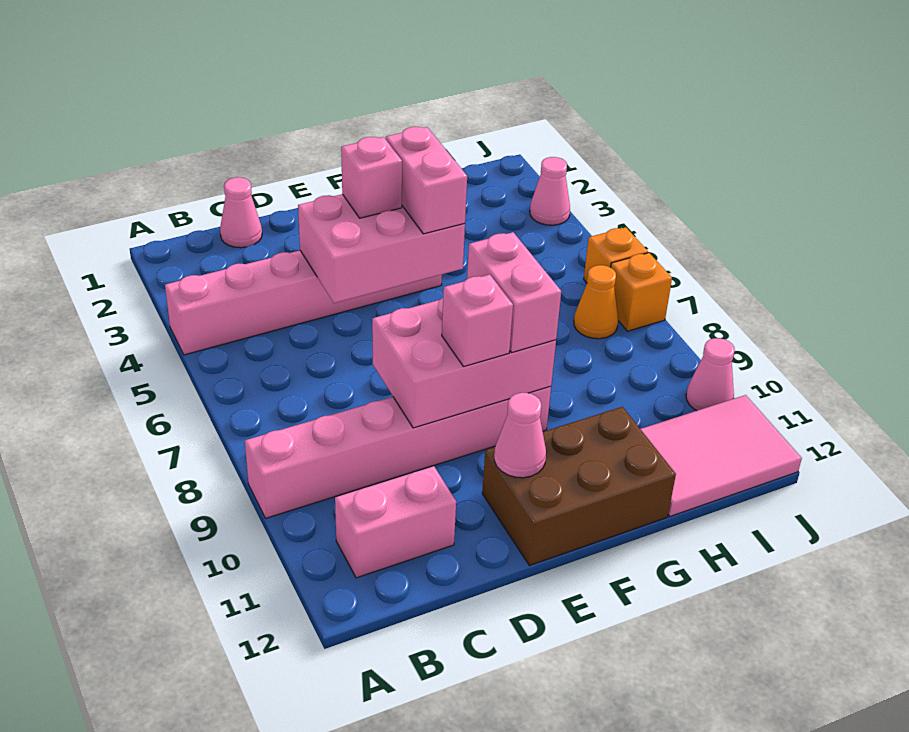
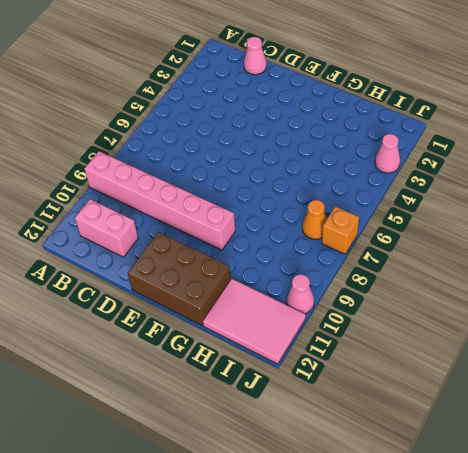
none -> pink brick A4:F4 level 1
none -> orange brick J6 level 1
none -> pink brick D4:F5 level 2

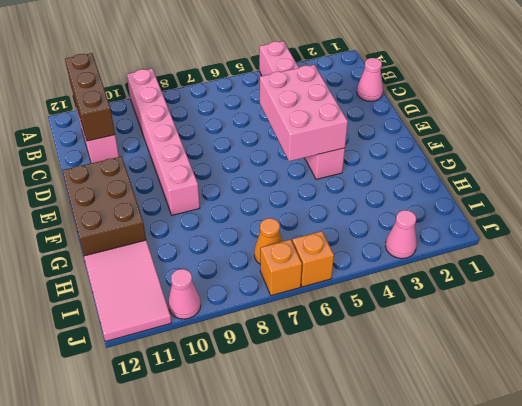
brown brick A11:C11 level 2 -> none
none -> pink brick D8:F9 level 2
none -> pink cone E11 level 2
none -> pink brick E4 level 3

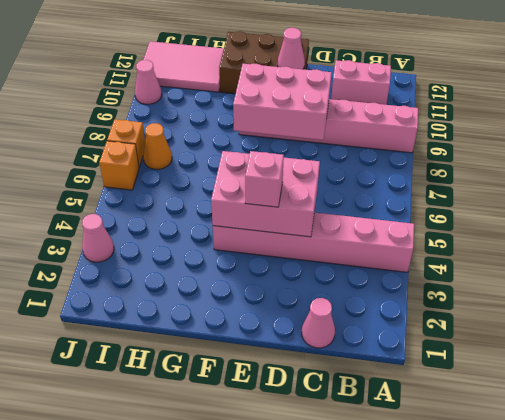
none -> pink brick E9 level 3
none -> pink brick F4:F5 level 3
none -> pink brick F8:F9 level 3

